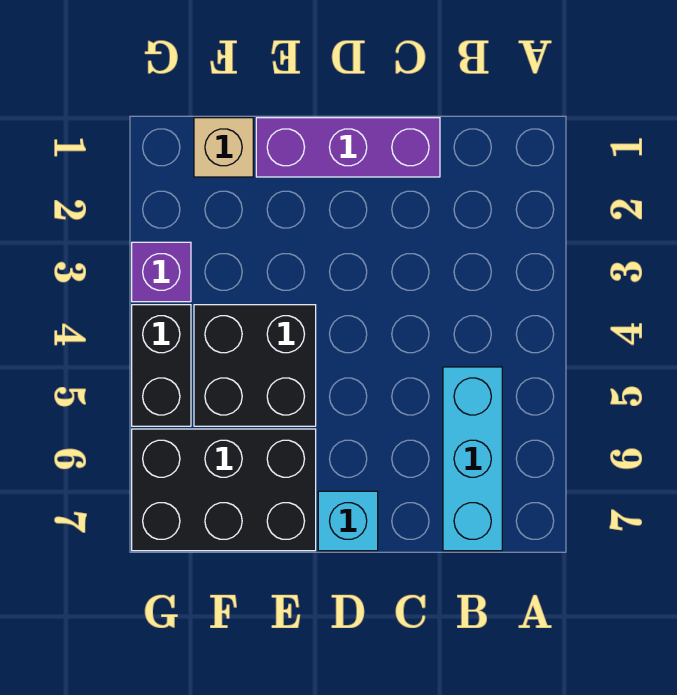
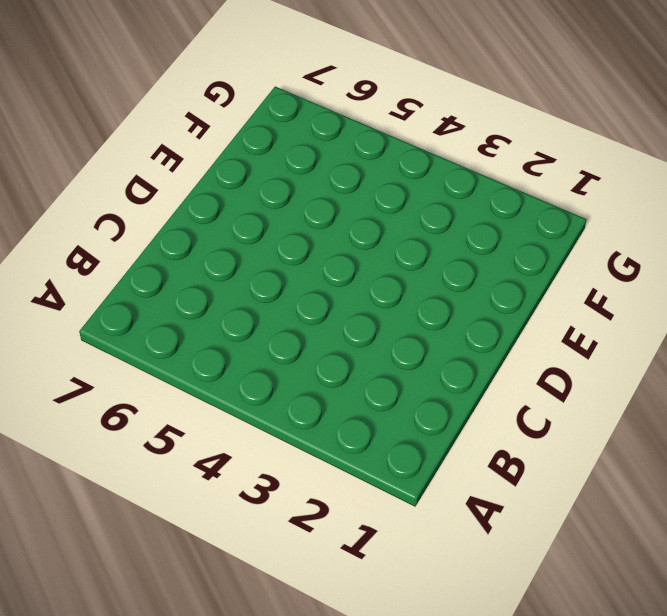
none -> cyan brick B5:B7 level 1
none -> purple brick C1:E1 level 1

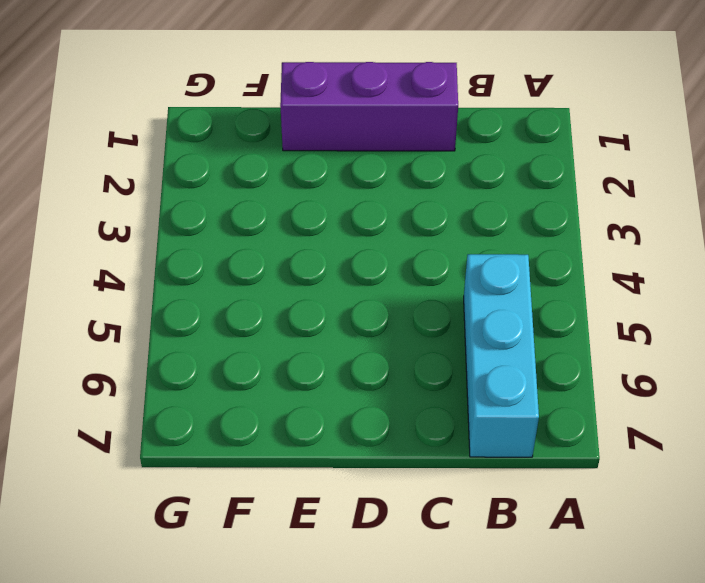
none -> cyan brick D7 level 1
none -> black brick E4:F5 level 1

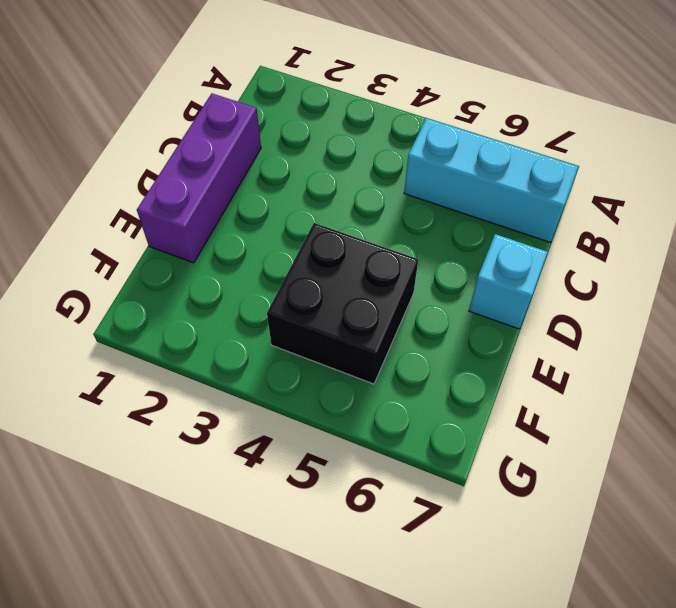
none -> black brick E6:G7 level 1
none -> tan brick F1 level 1

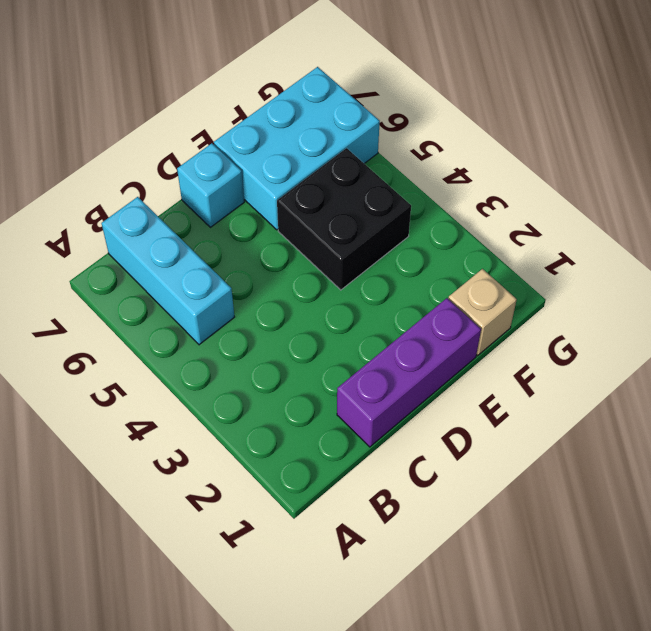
cyan brick E6:G7 level 1 -> black brick E6:G7 level 1
none -> purple brick G3 level 1
none -> black brick G4:G5 level 1

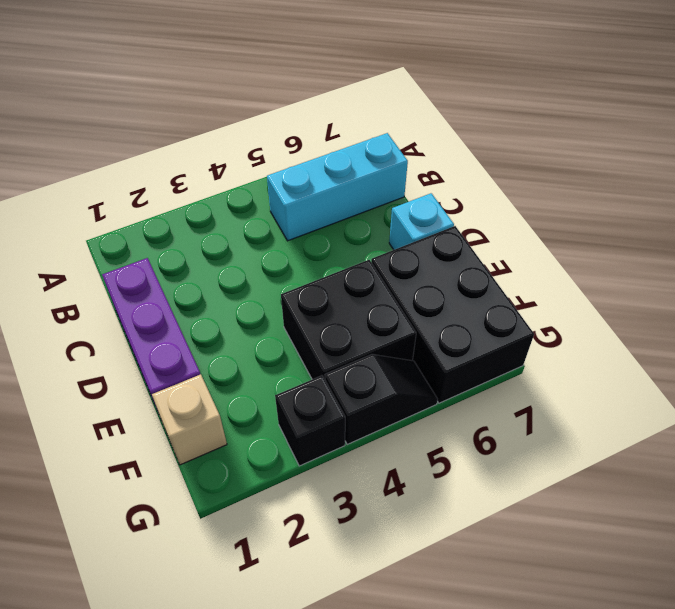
black brick G3 level 1 -> purple brick G3 level 1
black slope G4:G5 level 1 top 4 -> black brick G4:G5 level 1

